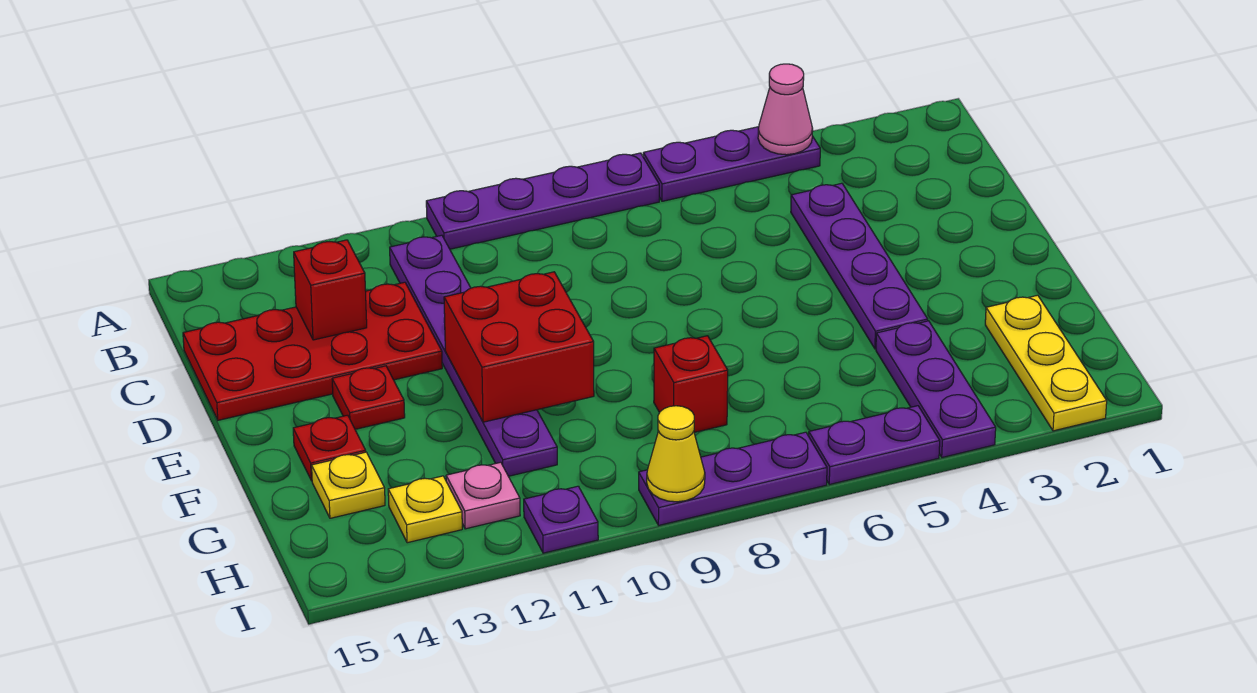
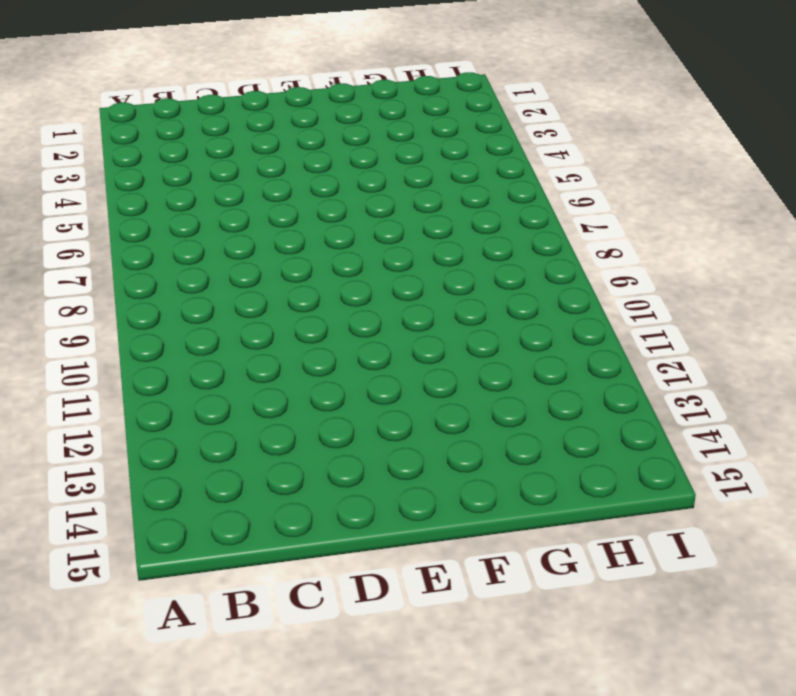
none -> purple plate A4:A6 level 1
none -> purple plate A7:A10 level 1
none -> purple plate B11:G11 level 1

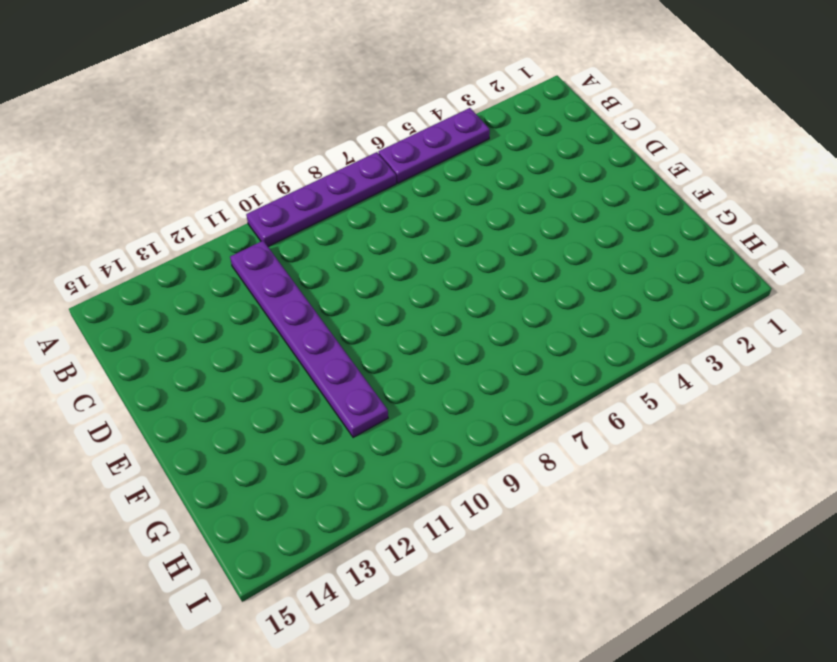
none -> purple plate C4:F4 level 1
none -> red plate C12:D15 level 1
none -> red plate E13 level 1

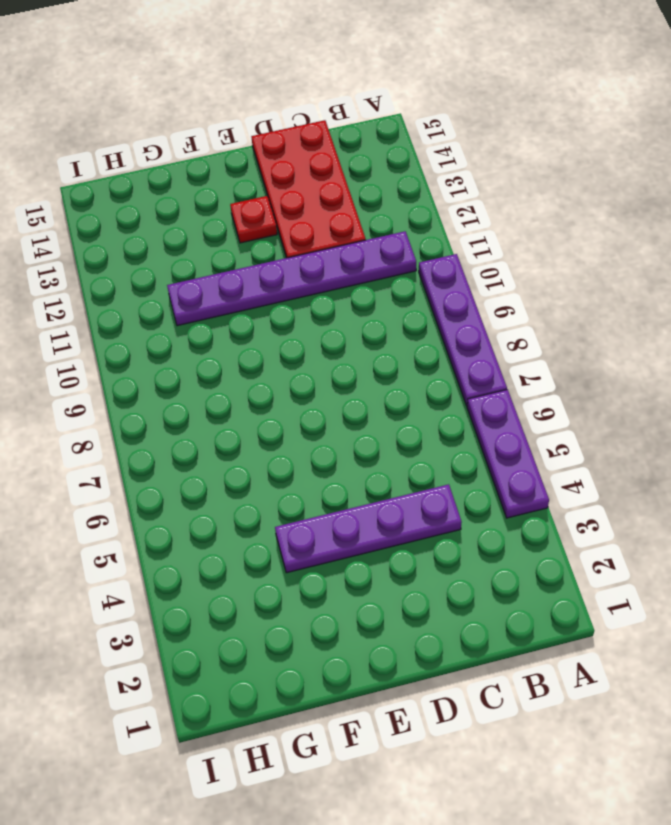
none -> red plate F14 level 1
none -> yellow plate G2:I2 level 1
none -> purple plate G4:I4 level 1

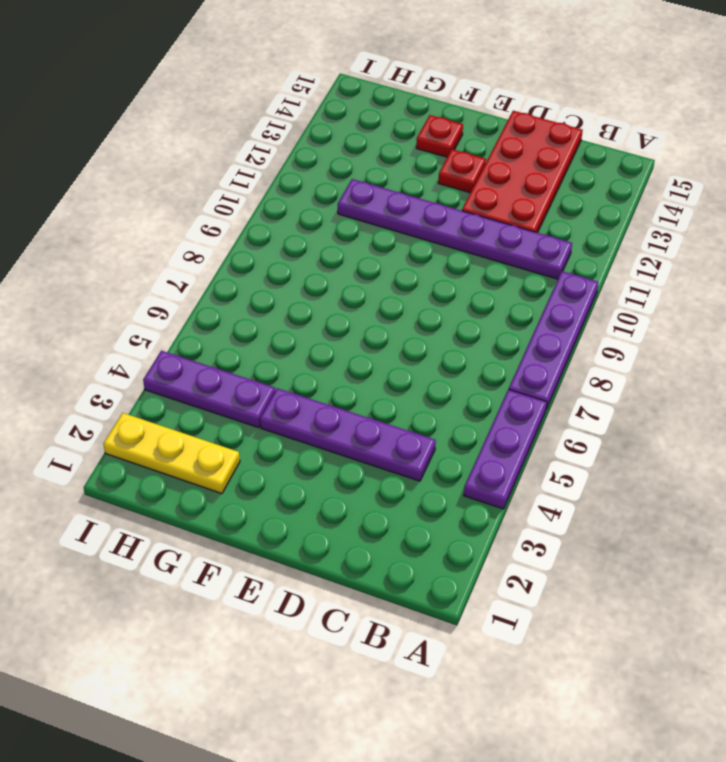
none -> red brick G8 level 1
none -> yellow plate G14 level 1
none -> pink plate H12 level 1

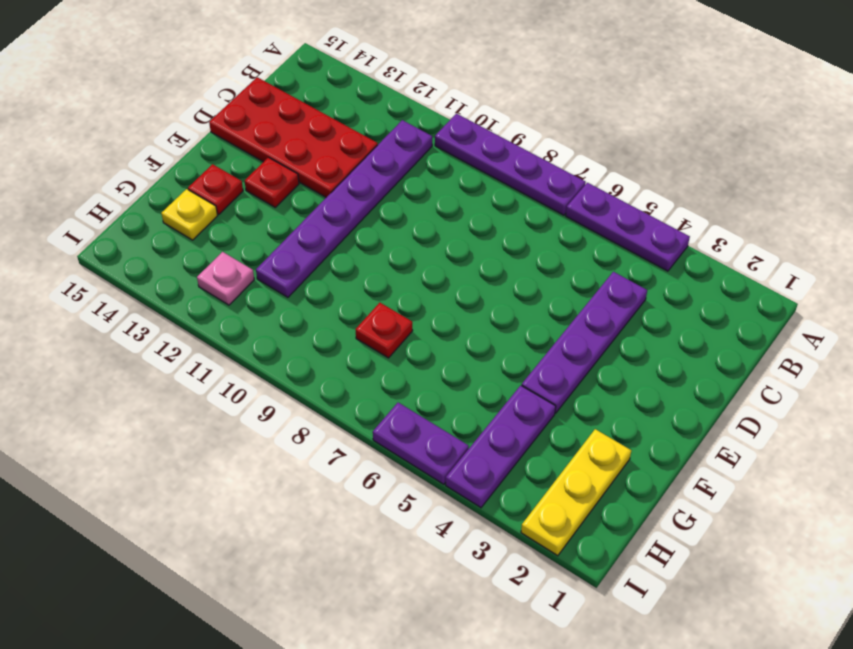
red plate G8 level 1 -> red brick G8 level 1
none -> yellow plate H13 level 1
none -> purple plate I7:I9 level 1
none -> purple plate I11 level 1

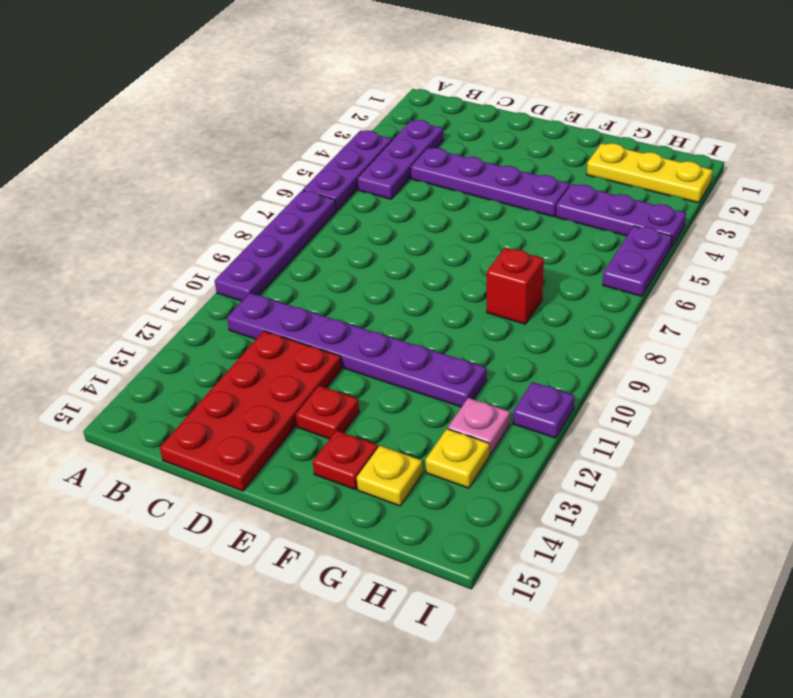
purple plate B3:B5 level 1 -> purple plate I7:I9 level 1
none -> pink cone A4 level 2
none -> red brick C13 level 2
none -> red brick E10:F11 level 2

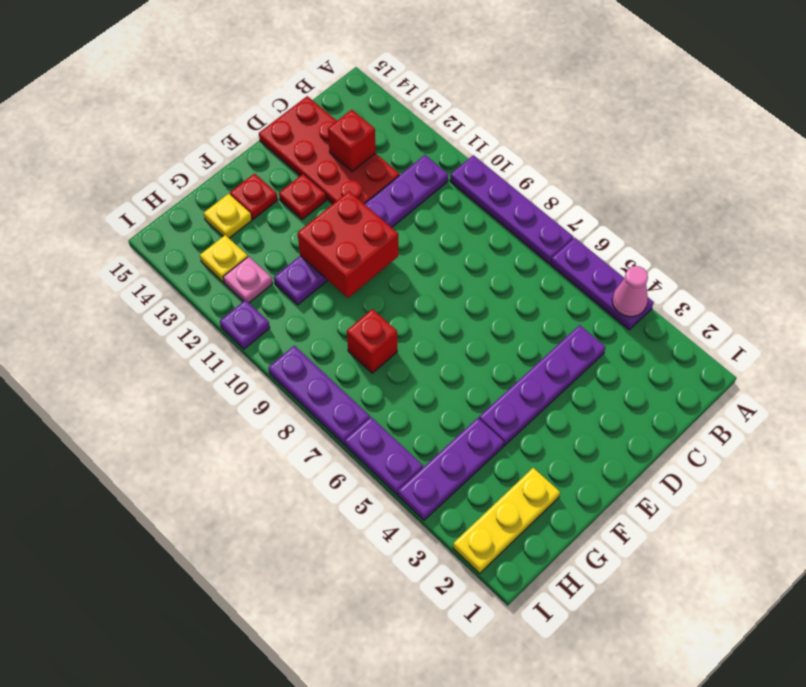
none -> yellow cone I9 level 2

